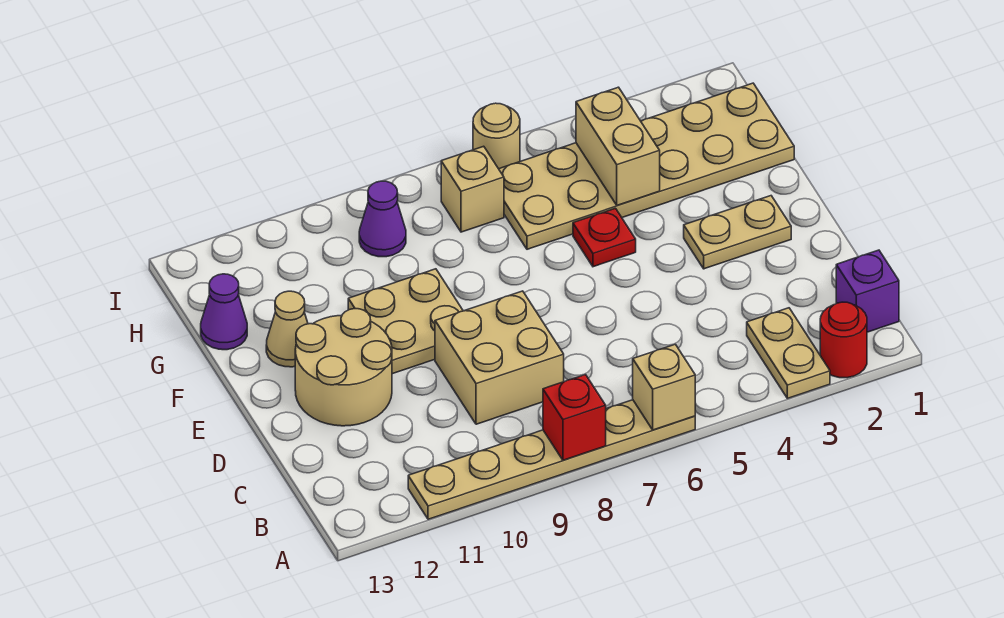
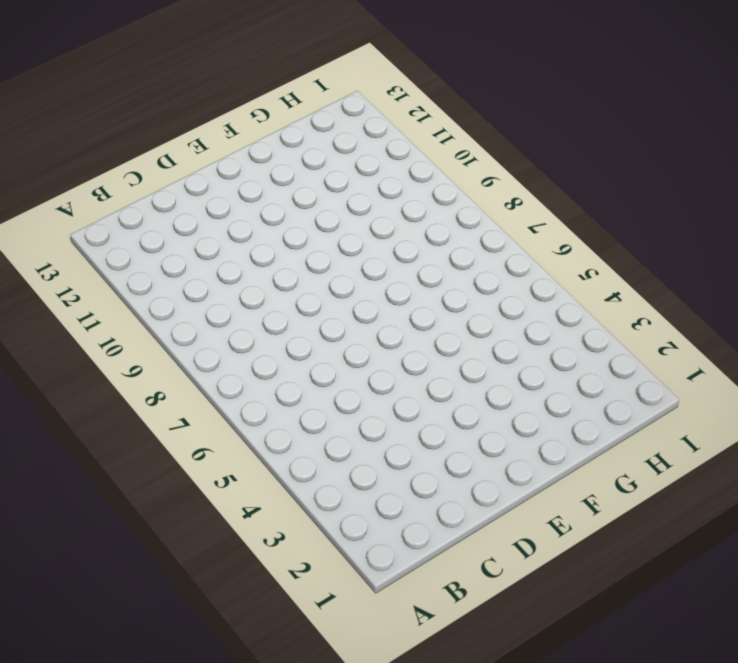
none -> red round brick A2 level 1
none -> tan plate A3:B3 level 1
none -> tan plate A6:A11 level 1

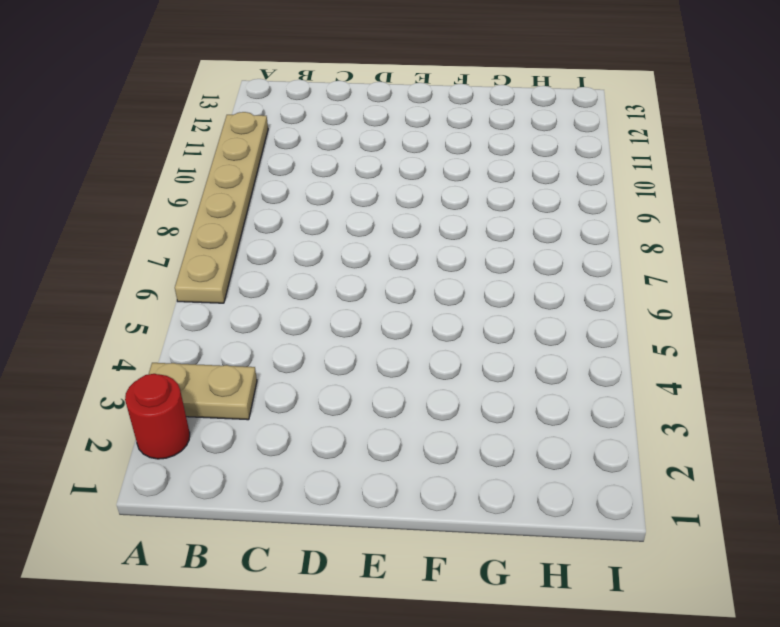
none -> purple brick B1 level 1
none -> tan brick C8:D9 level 1
none -> tan round brick D11:E12 level 1

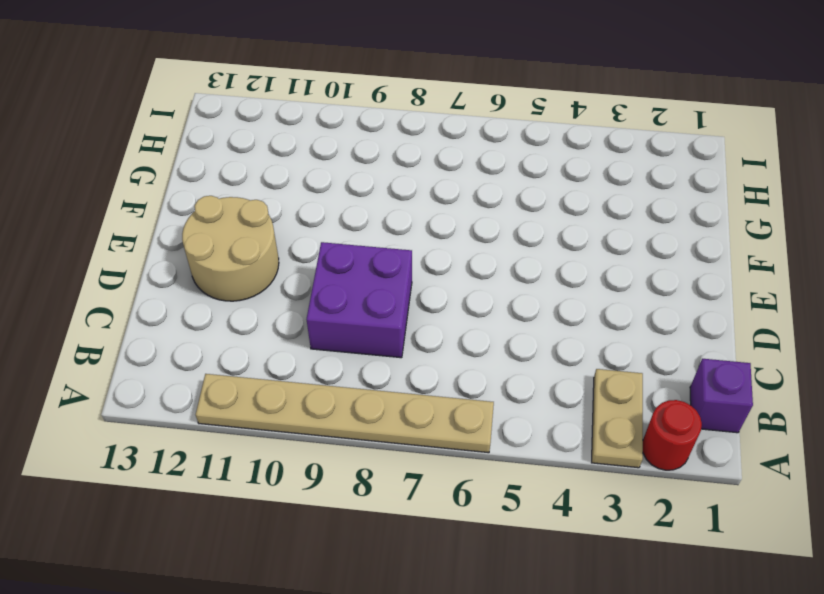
purple brick C8:D9 level 1 -> tan brick C8:D9 level 1
none -> tan plate E2:E3 level 1
none -> tan plate E9:F10 level 1
none -> red plate F5 level 1

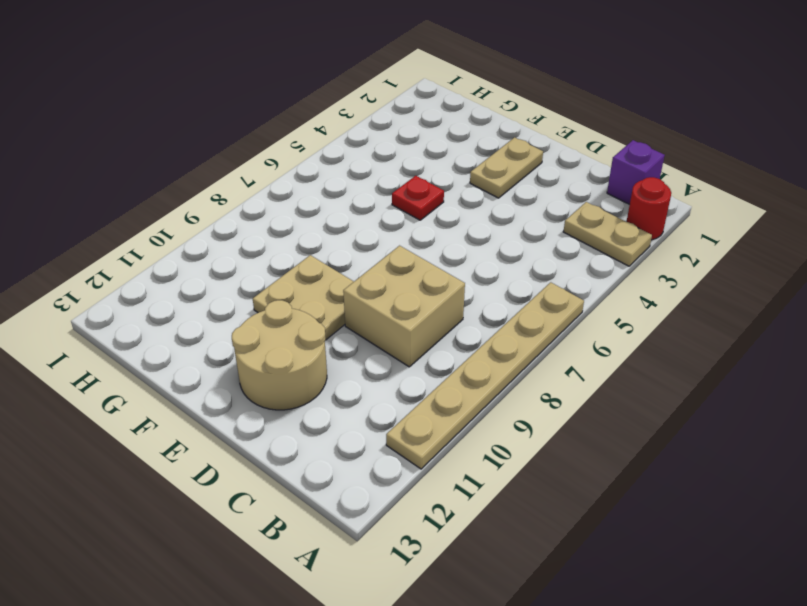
none -> tan cone F12 level 1
none -> tan plate G1:H6 level 1
none -> purple cone G13 level 1

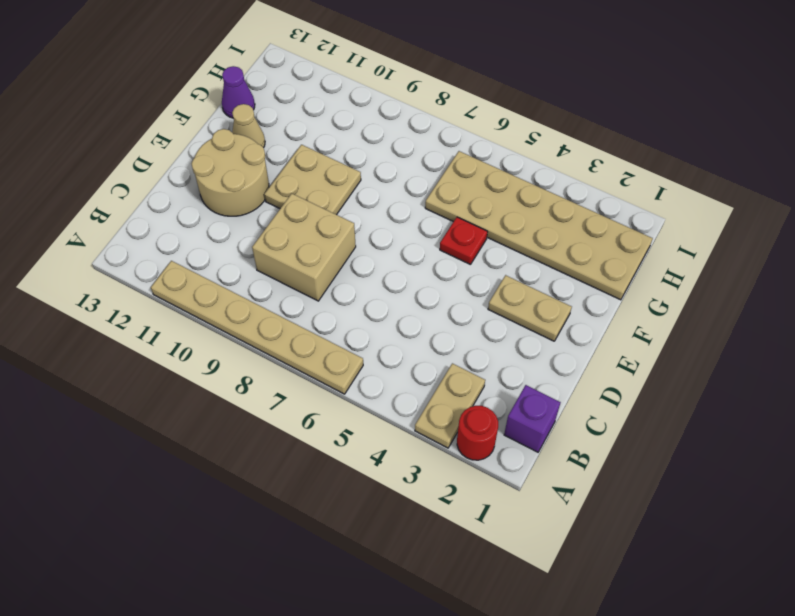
none -> tan brick H7 level 1
none -> purple cone H9 level 1
none -> tan round brick I6 level 1

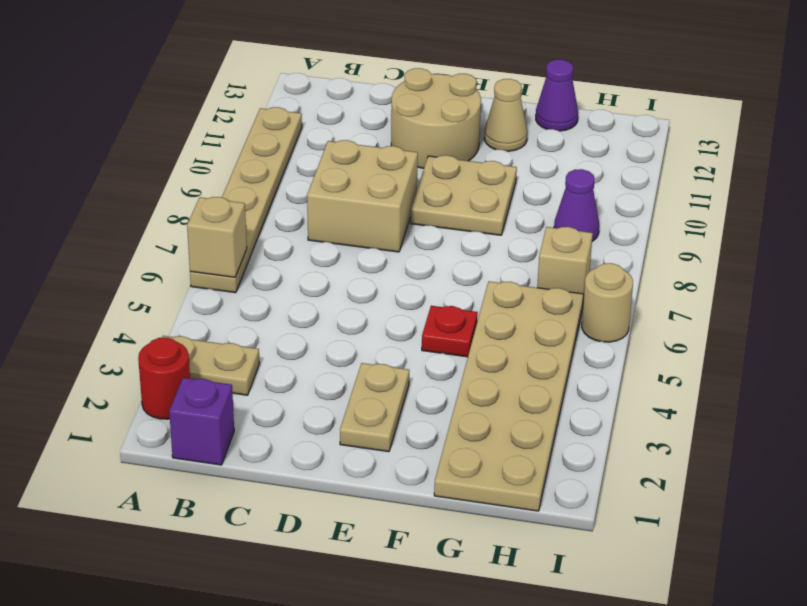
none -> red brick A8 level 2
none -> tan brick G4:H4 level 2

